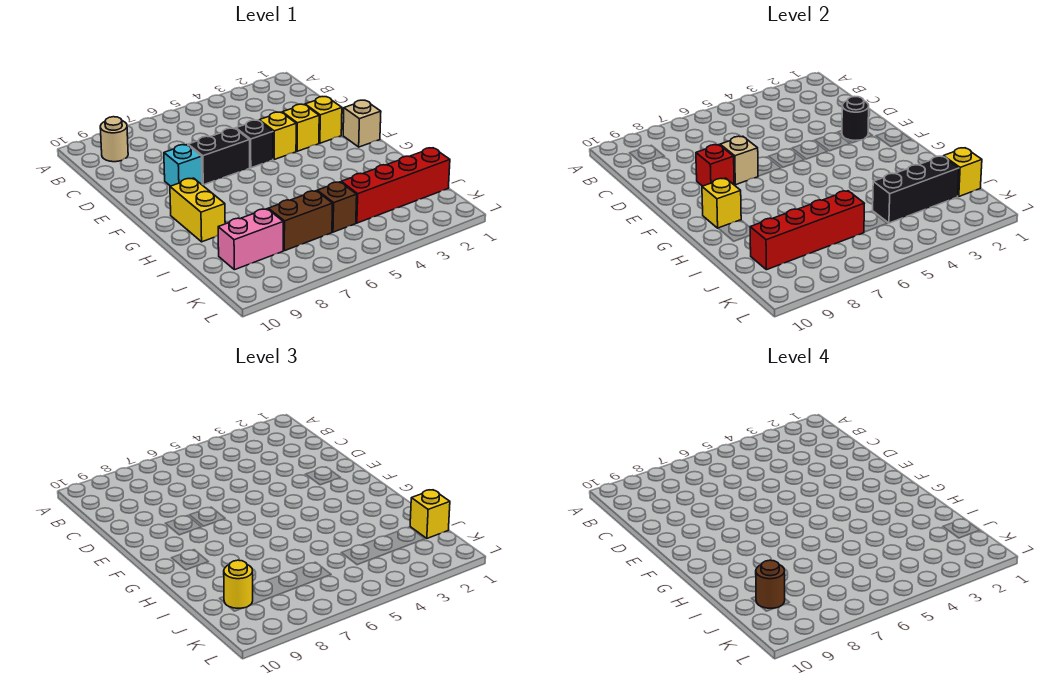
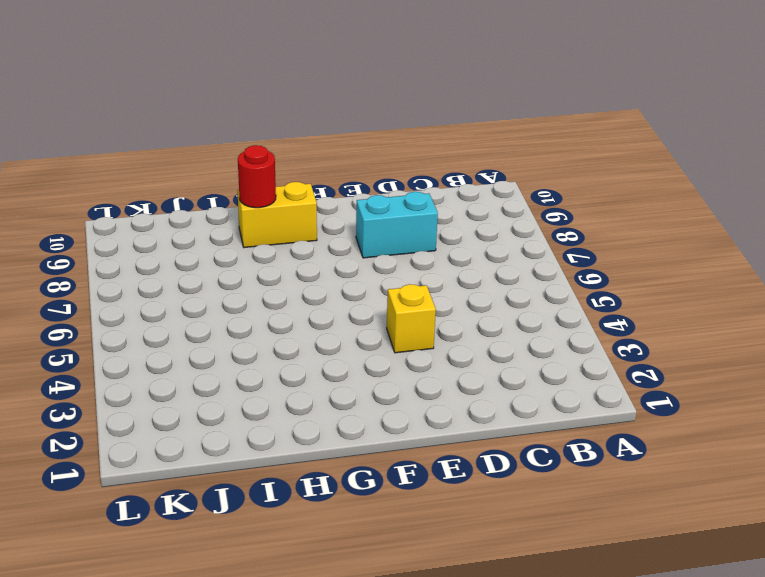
cyan brick D8:E8 level 1 -> cyan brick E8 level 1
red round brick H9 level 2 -> none
none -> tan round brick B9 level 1
none -> yellow brick E2 level 1
none -> yellow brick E3 level 1

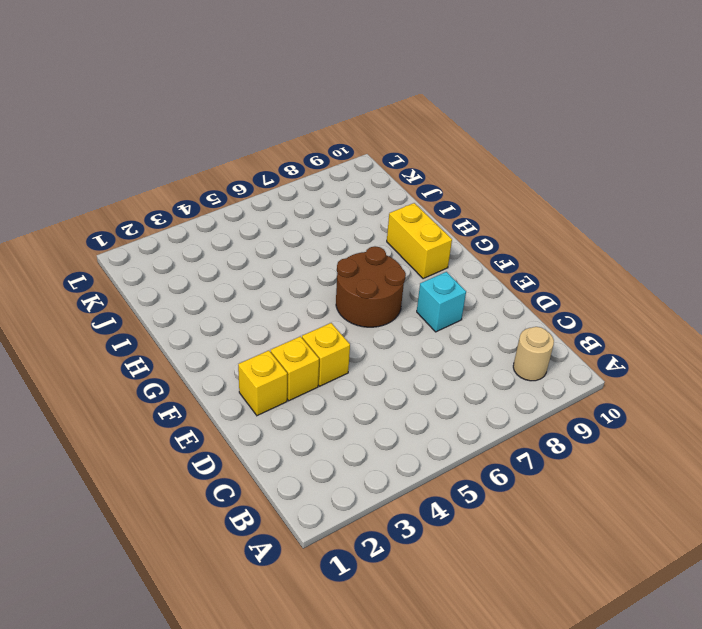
brown round brick F6:G7 level 1 -> none
none -> black brick E5 level 1
none -> black brick E6:E7 level 1
none -> tan brick F1 level 1

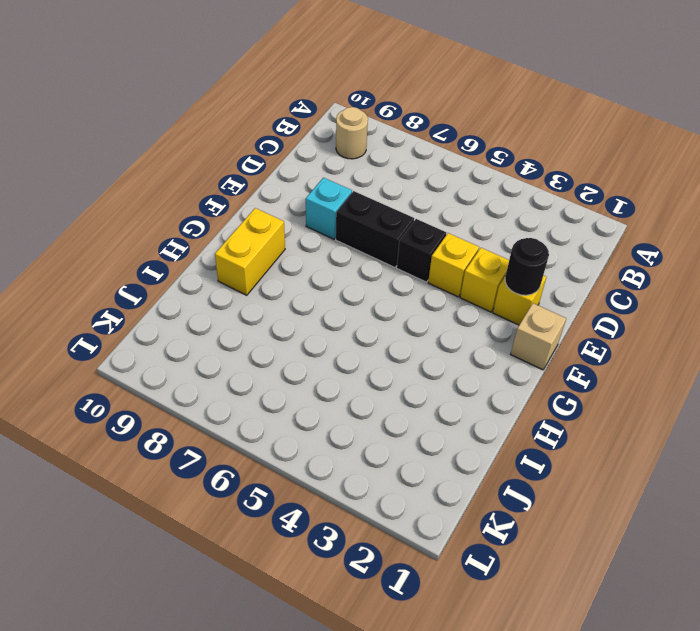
none -> red brick J1:J4 level 1
none -> brown brick J5 level 1
none -> brown brick J6:J7 level 1

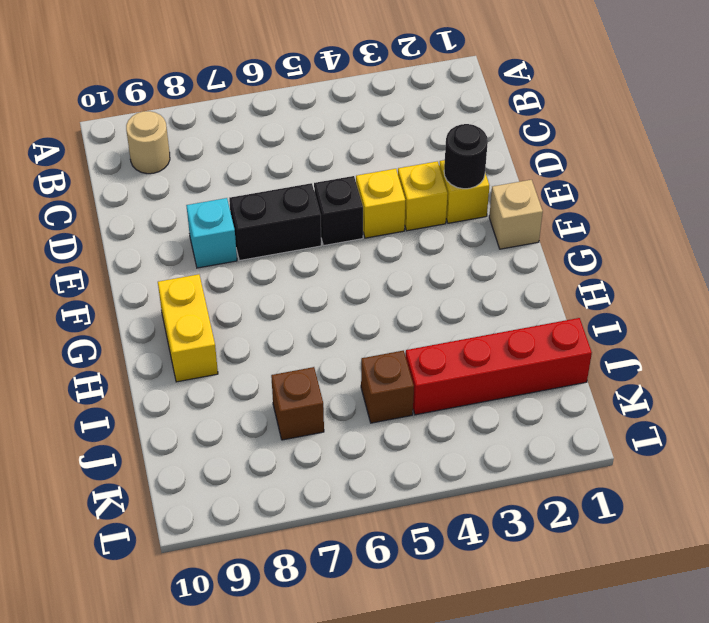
brown brick J7 level 1 -> brown brick J6:J7 level 1
none -> pink brick J8:J9 level 1
none -> tan brick E7 level 2
none -> red brick E8 level 2

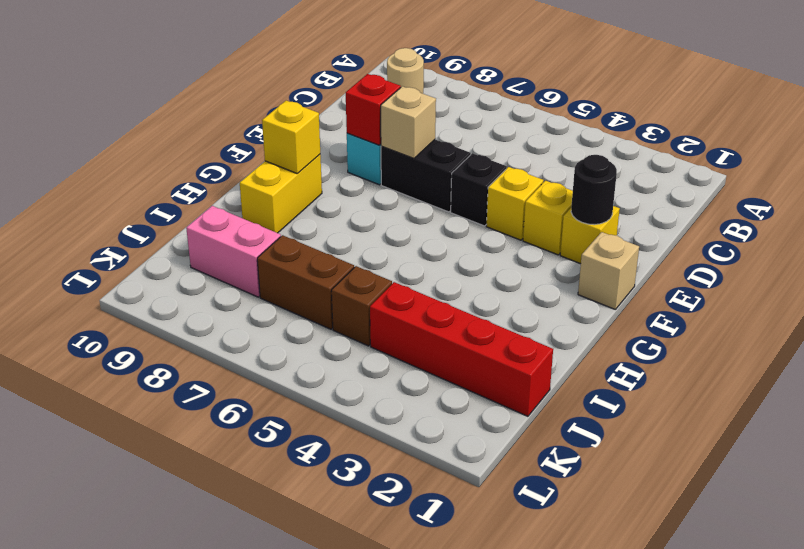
none -> yellow brick J1 level 2
none -> black brick J2:J4 level 2
none -> red brick J6:J9 level 2

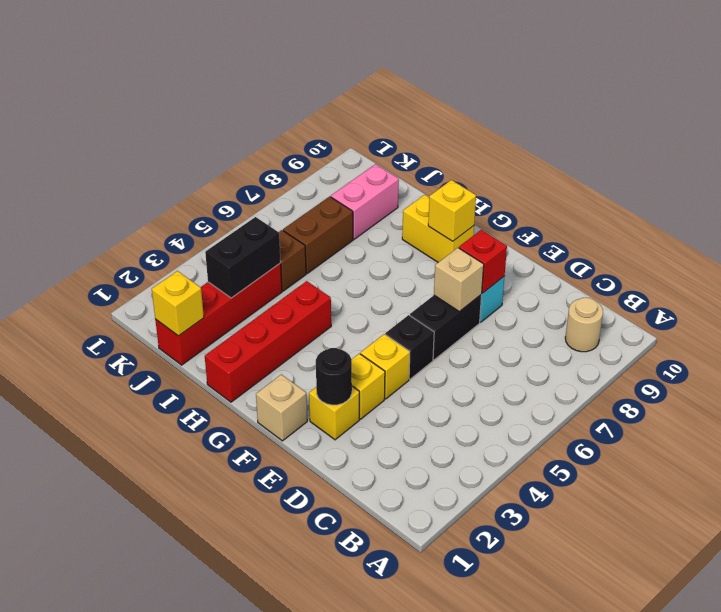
red brick H1:H4 level 1 -> red brick J6:J9 level 2
black brick J3:J4 level 2 -> black brick J2:J4 level 2
none -> yellow brick J1 level 3
none -> yellow round brick J9 level 3
none -> brown round brick J9 level 4

